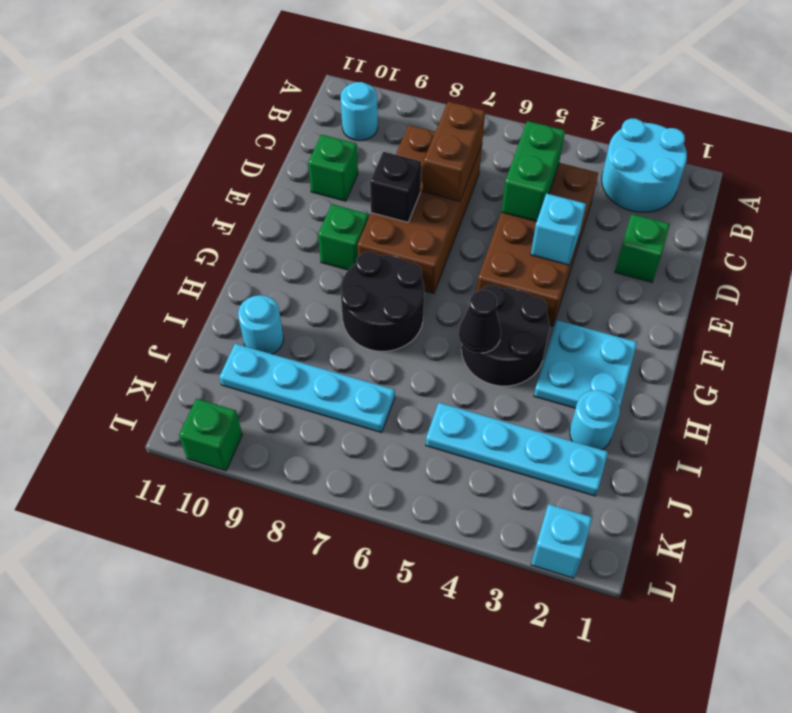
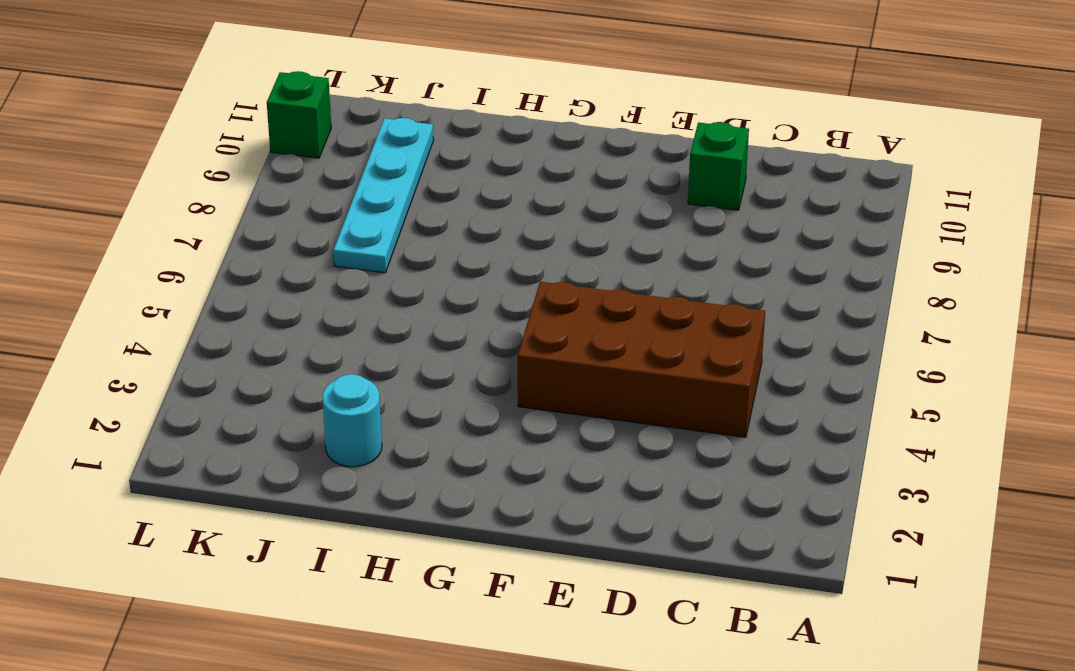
none -> cyan round brick A2:B3 level 1
none -> cyan round brick B10 level 1
none -> brown brick C7:F8 level 1

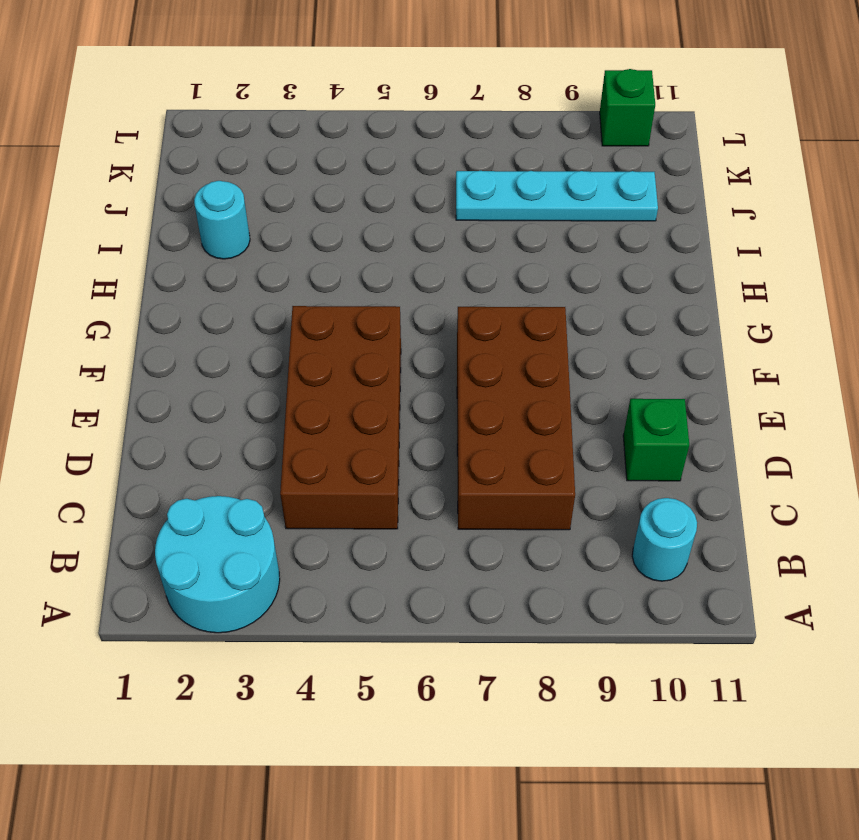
none -> green brick D2 level 1
none -> green brick F9 level 1
none -> cyan plate G2:H3 level 1

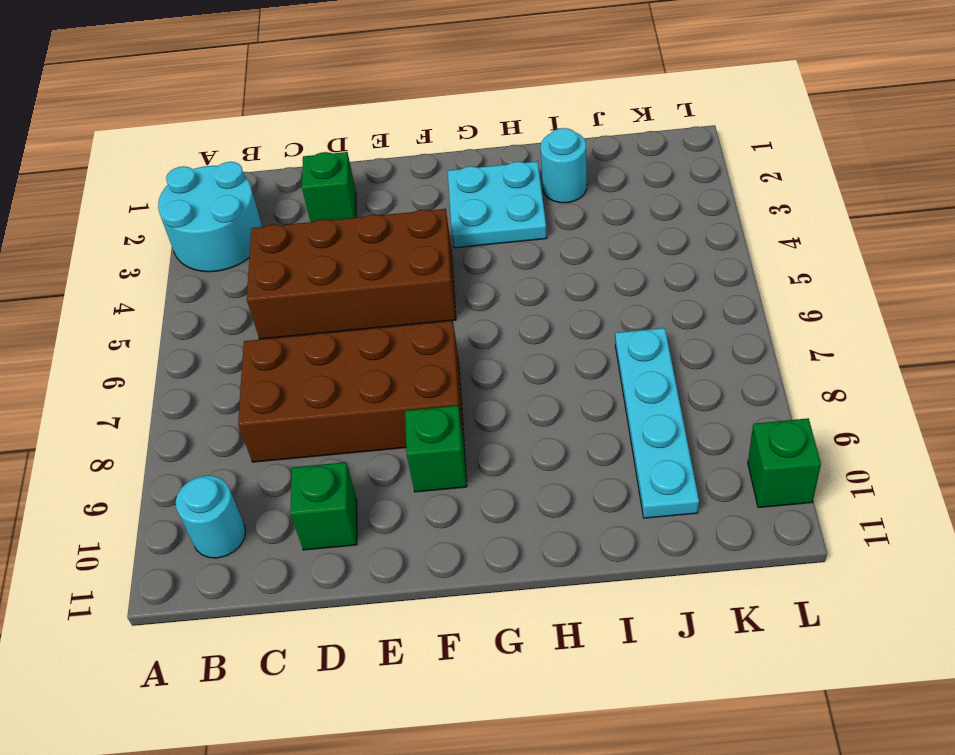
none -> black round brick G4:H5 level 1
none -> black round brick G7:H8 level 1
none -> cyan round brick I10 level 1

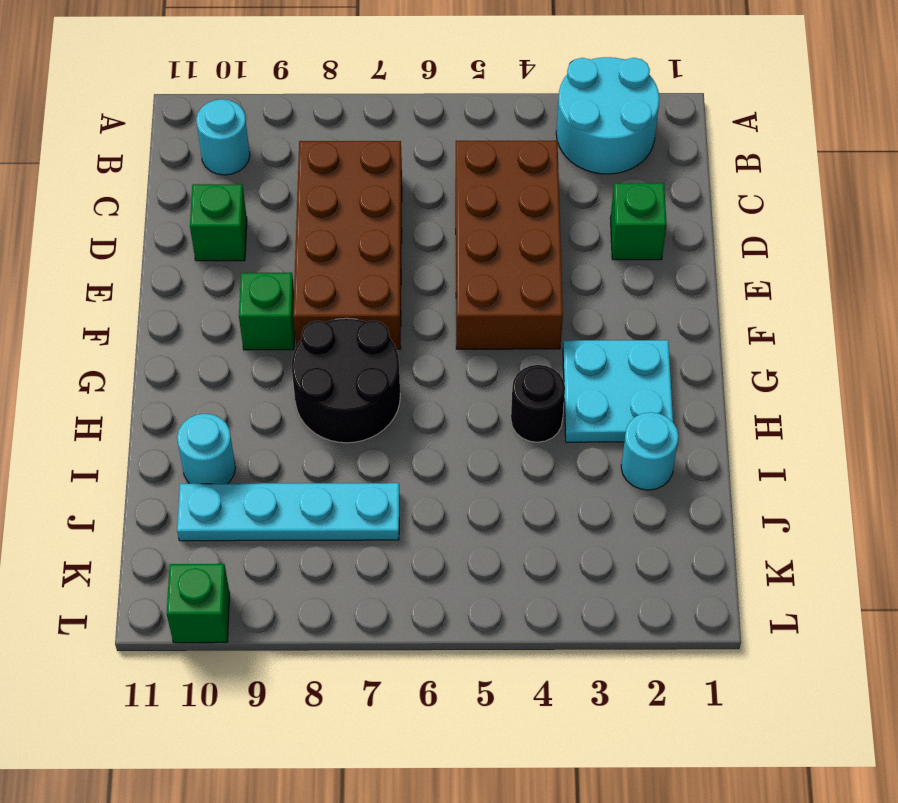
black round brick H4 level 1 -> black round brick G4:H5 level 1
none -> cyan plate J2:J5 level 1
none -> cyan brick L2 level 1
none -> green brick C5:D5 level 2

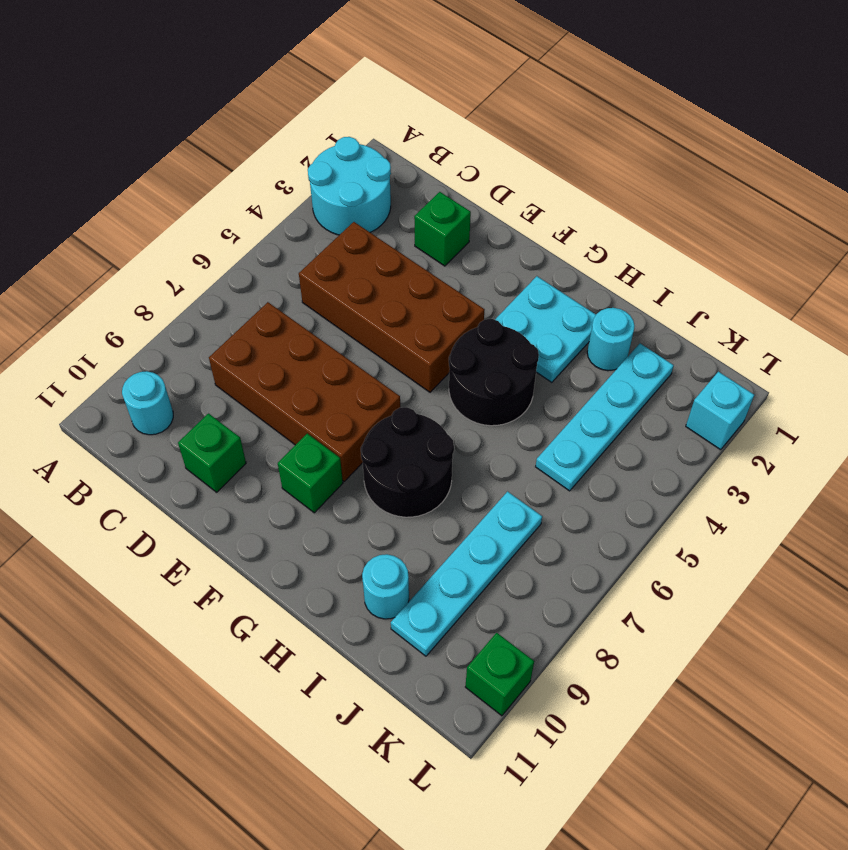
none -> green brick C5:D5 level 2
none -> brown brick C7:D7 level 2
none -> cyan brick E4 level 2

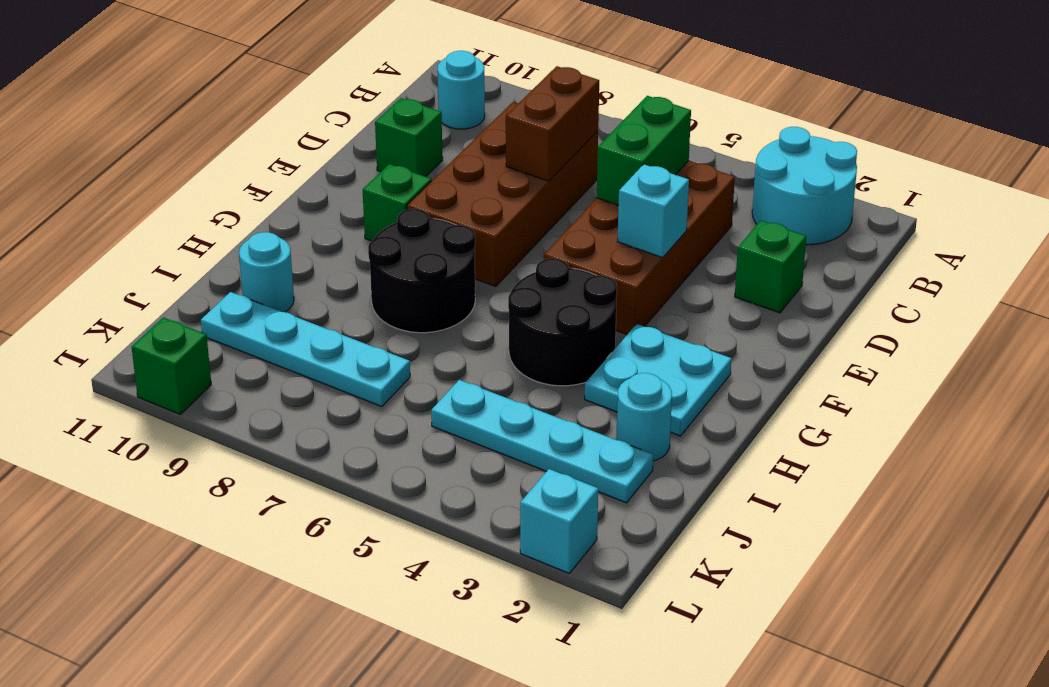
none -> black brick E8 level 2
none -> black cone H5 level 2

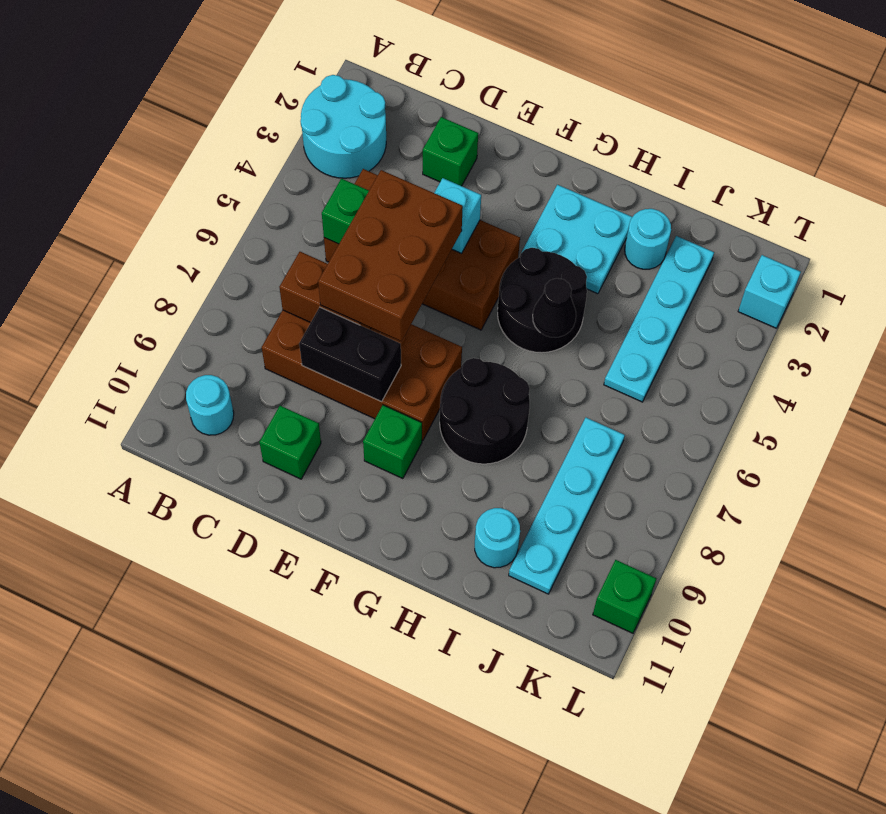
brown brick D5:E7 level 3 -> none
black brick D8:E8 level 2 -> black brick E8 level 2

